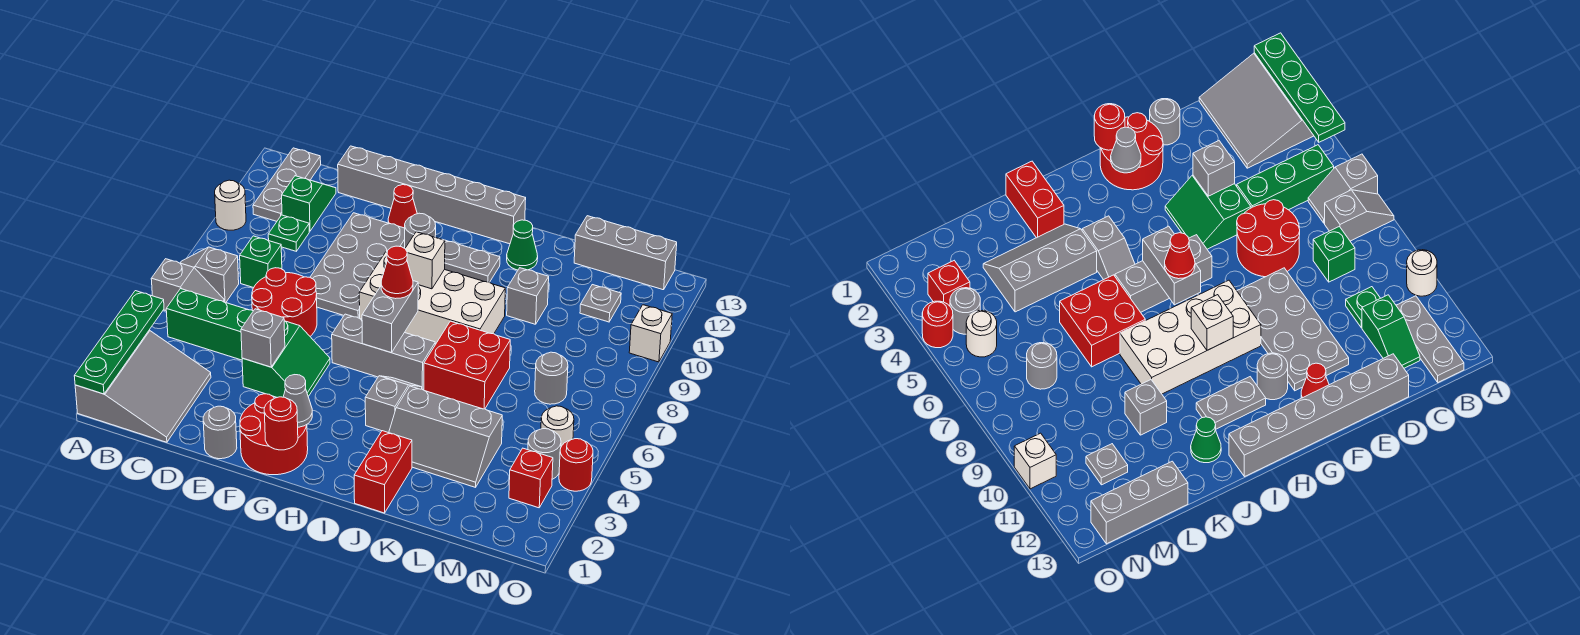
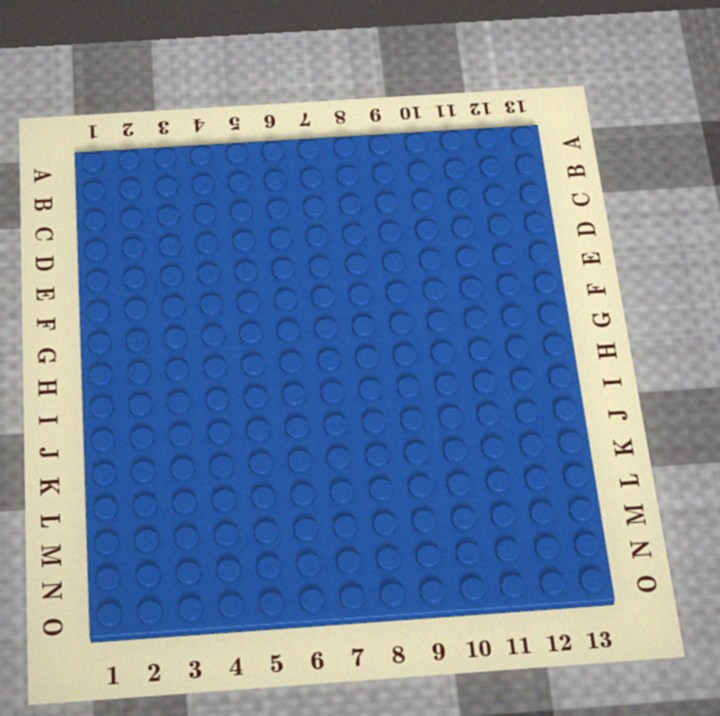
none -> grey slope A1:C3 level 1 top A
none -> grey slope A6:B6 level 1 top A
none -> grey slope A7:B7 level 1 top B
none -> white round brick A10 level 1

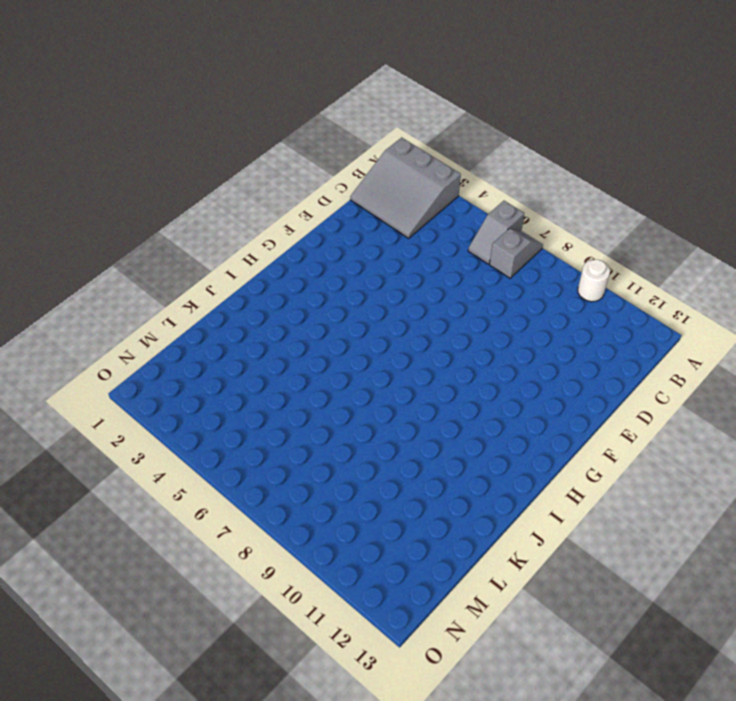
none -> green brick B5:D5 level 1
none -> grey plate B11:B13 level 1
none -> green brick C8 level 1
none -> green plate C10 level 1

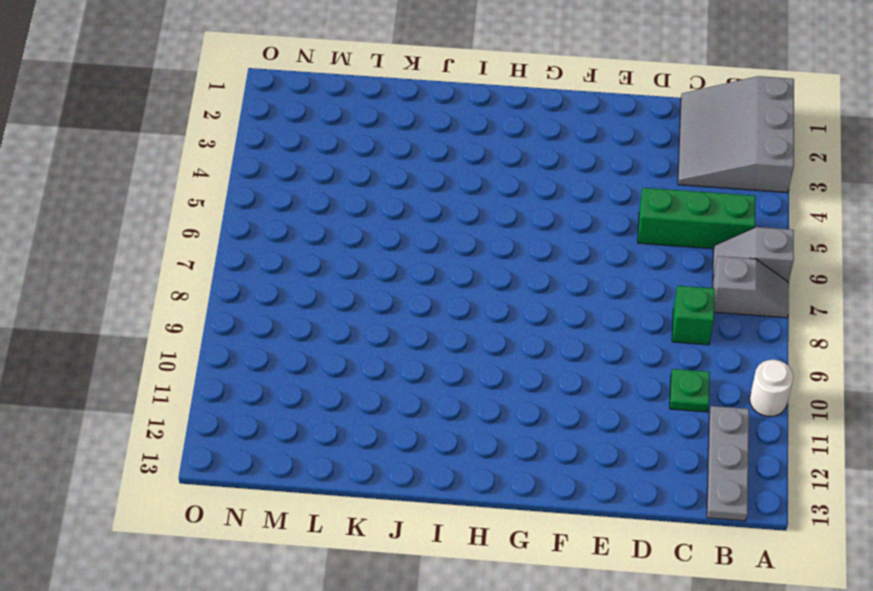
none -> green slope C11:C12 level 1 top 11
none -> red round brick D6:E7 level 1
none -> grey brick D13:I13 level 1
none -> grey round brick E1 level 1

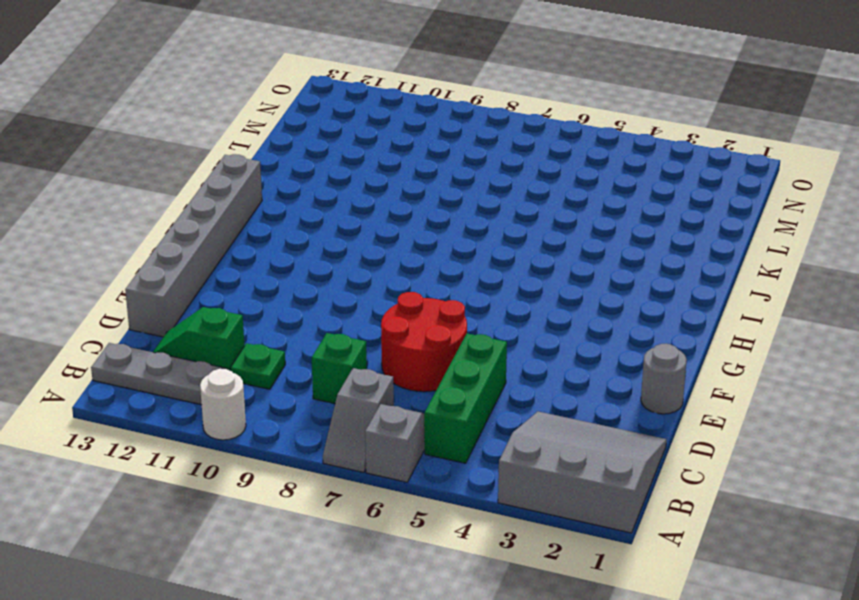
none -> green slope E4:F5 level 1 top E
none -> grey plate E8:F11 level 1
none -> red round brick F1:G2 level 1
none -> red cone F12 level 1

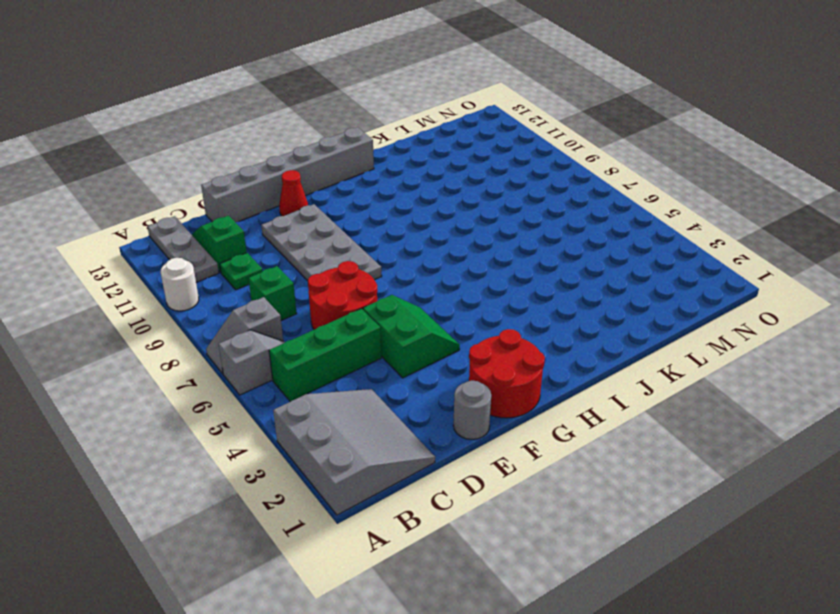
none -> grey brick G6:I6 level 1
none -> white brick G8:J9 level 1
none -> grey round brick G11 level 1
none -> grey plate H11:I11 level 1

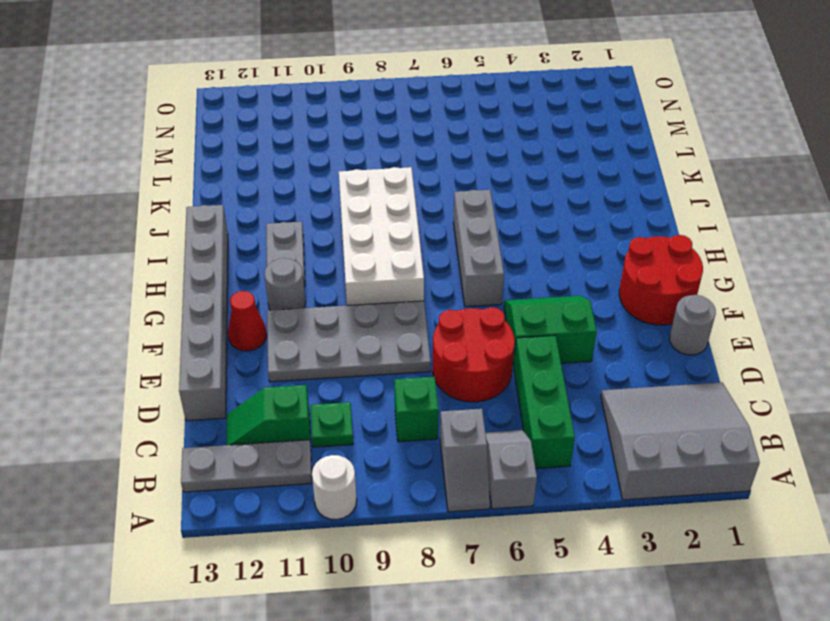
none -> grey slope I4:I5 level 1 top 4
none -> red brick J1:J2 level 1
none -> grey slope J3:L4 level 1 top 4
none -> red brick J6:K7 level 1

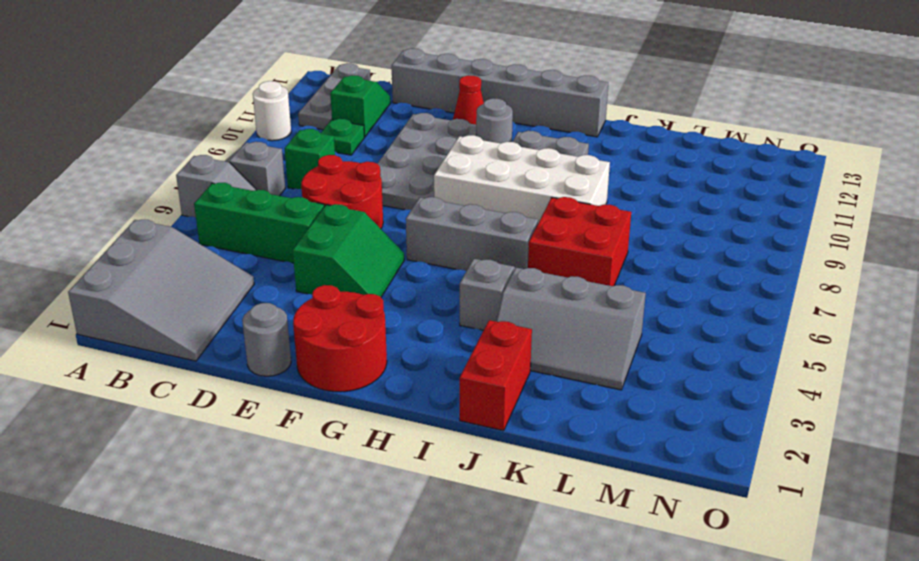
none -> green cone J12 level 1
none -> grey brick K10 level 1
none -> grey brick L13:N13 level 1
none -> grey round brick M7 level 1

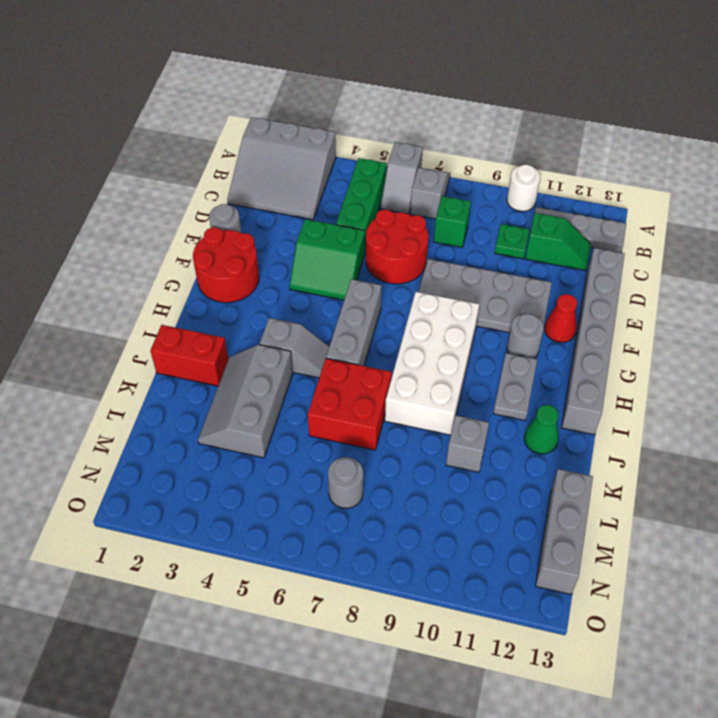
none -> grey plate M11 level 1
none -> red brick N3 level 1
none -> grey round brick N4 level 1
none -> white round brick N5 level 1

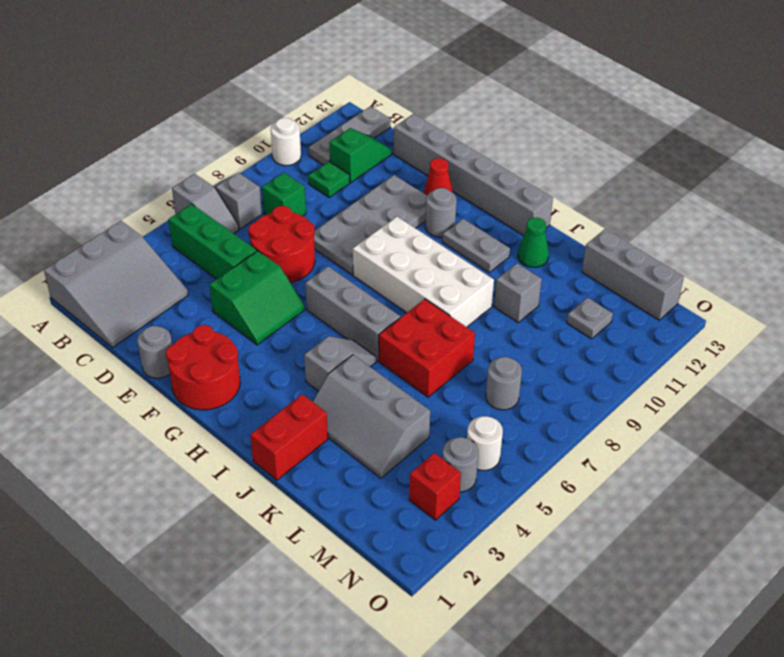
none -> red round brick O4 level 1
none -> white brick O10 level 1
none -> green plate A1:A4 level 2
none -> grey brick E4 level 2

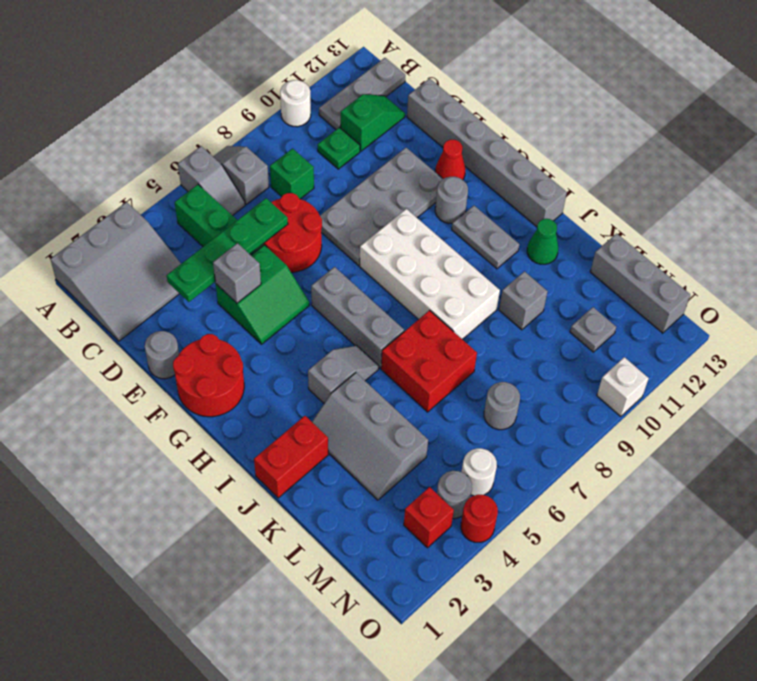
green plate D3:D6 level 2 -> green plate A1:A4 level 2
none -> red round brick G1 level 2
none -> grey cone G2 level 2
none -> grey brick H6:H7 level 2
none -> white brick H9 level 2

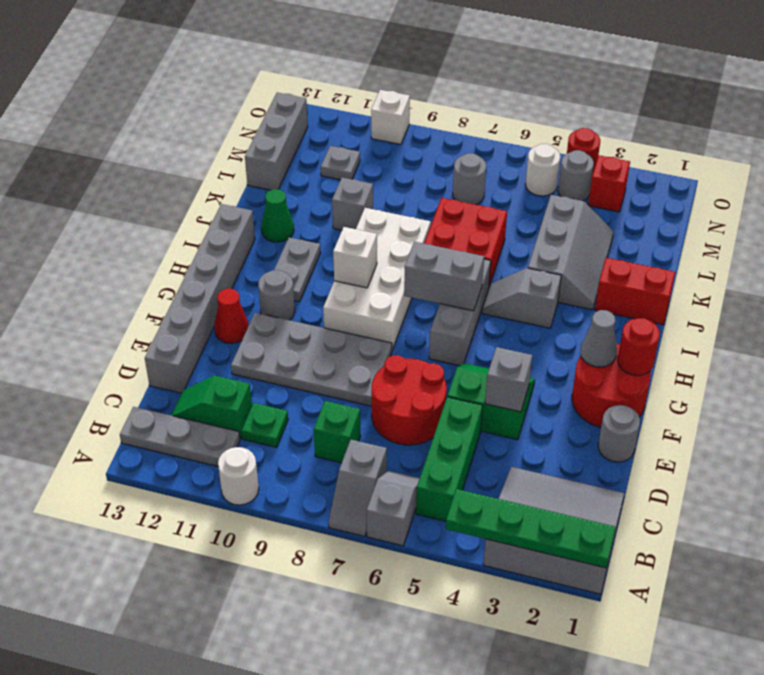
none -> red cone H7 level 3

